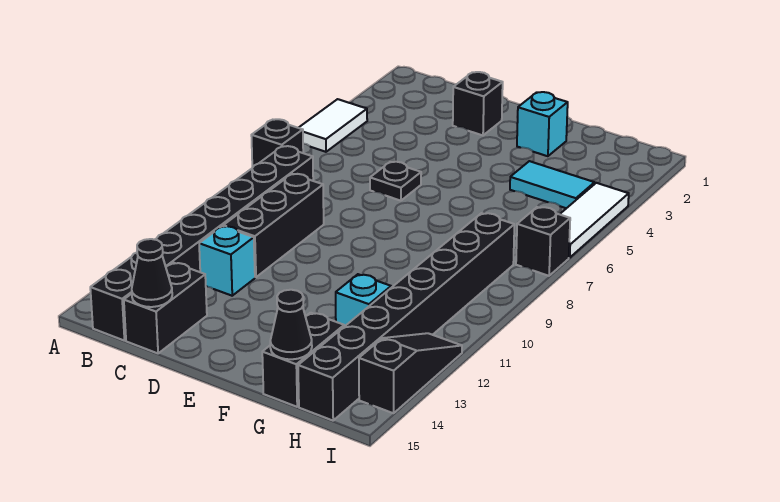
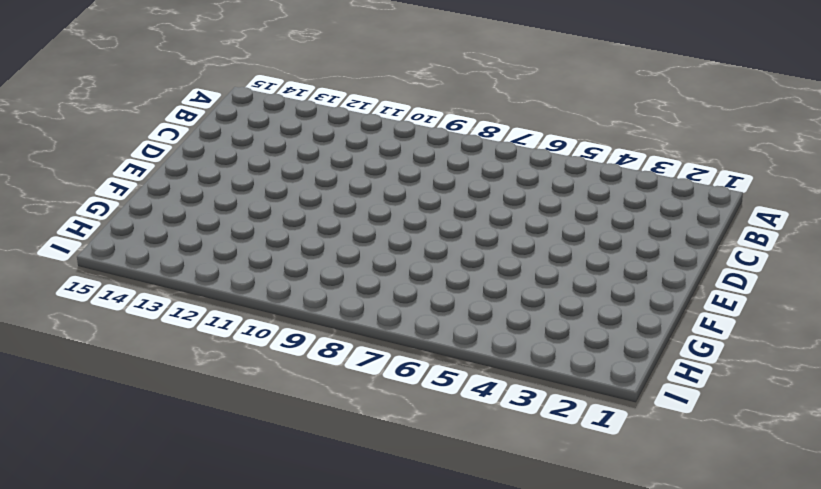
none -> white tile A4:A5 level 1
none -> black brick A7 level 1
none -> black brick B8:B15 level 1

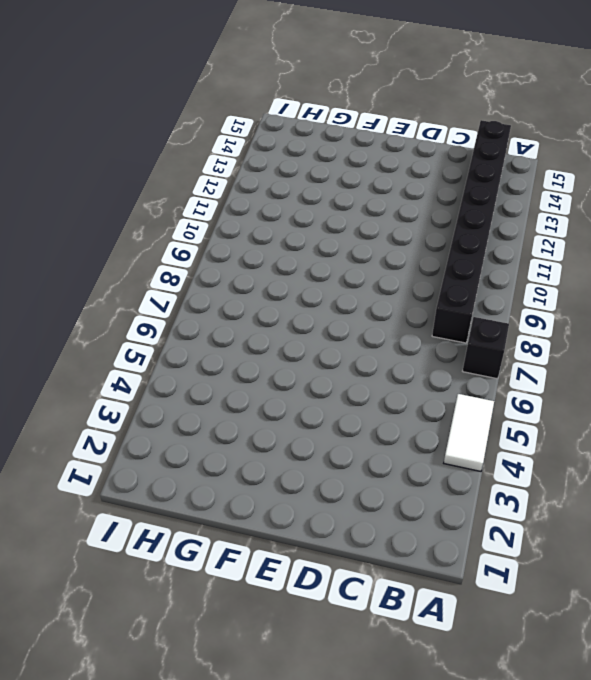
none -> black brick C9:C11 level 1
none -> cyan brick C12 level 1
none -> black brick C14:C15 level 1

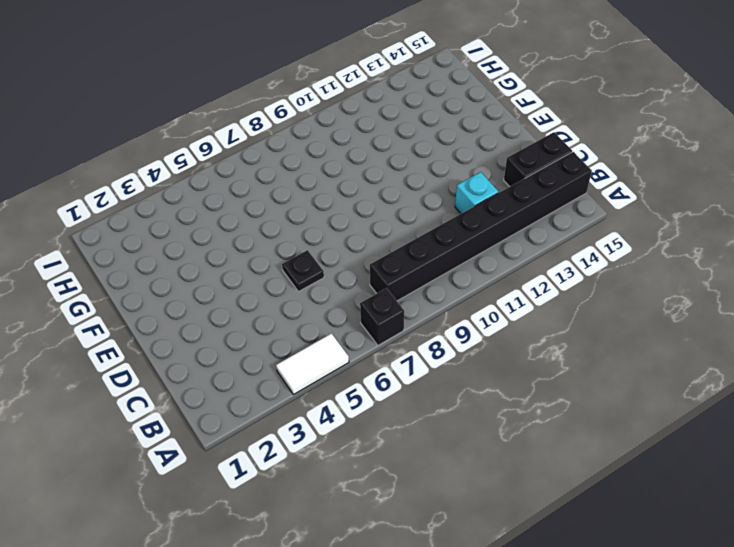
none -> black brick C9:C11 level 1
none -> black brick D2 level 1
none -> cyan brick F2 level 1

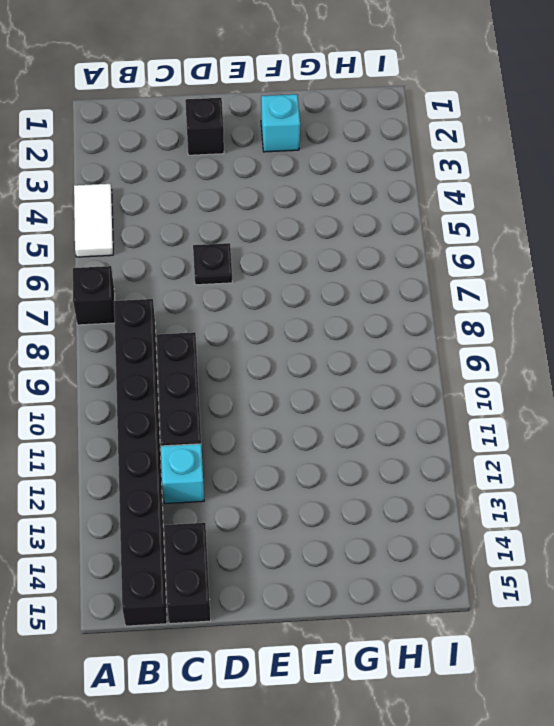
none -> cyan tile G4:H4 level 1
none -> cyan brick G12 level 1
none -> black brick G14:G15 level 1

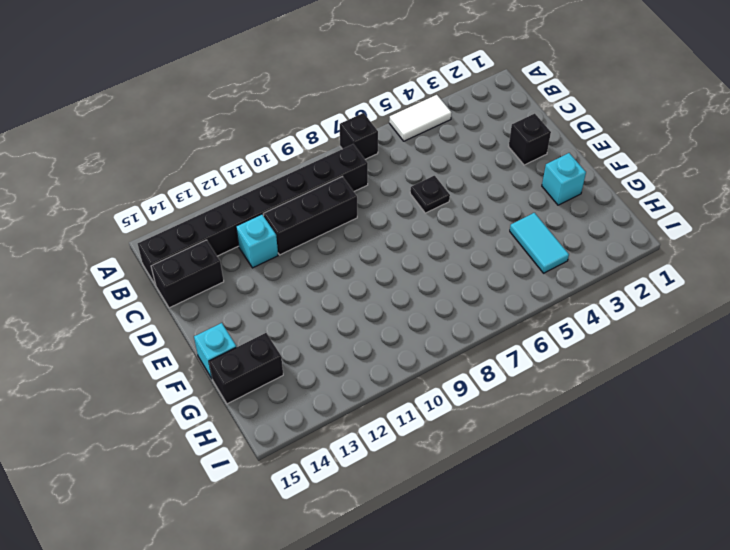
cyan brick F15 level 1 -> cyan brick G12 level 1
none -> black brick H8:H15 level 1
none -> white tile I4:I6 level 1
none -> black brick I7 level 1

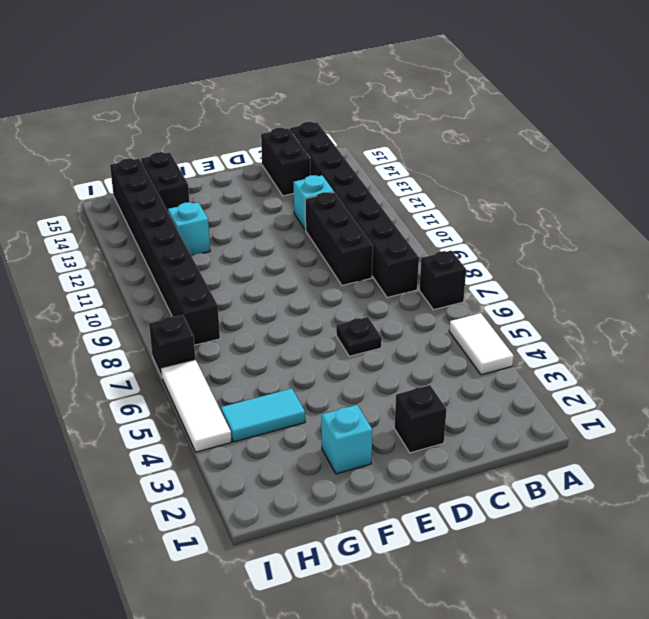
none -> black slope I12:I14 level 1 top 14
none -> black cone C15 level 2
none -> black cone G15 level 2

